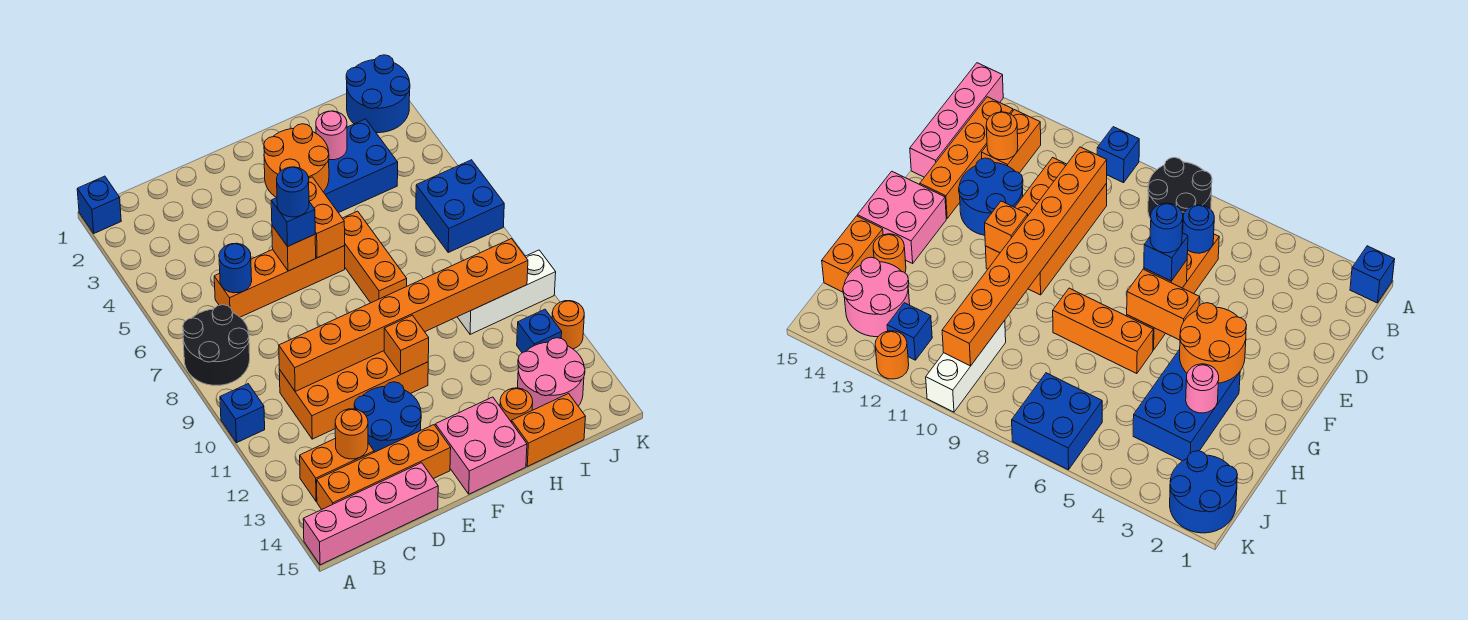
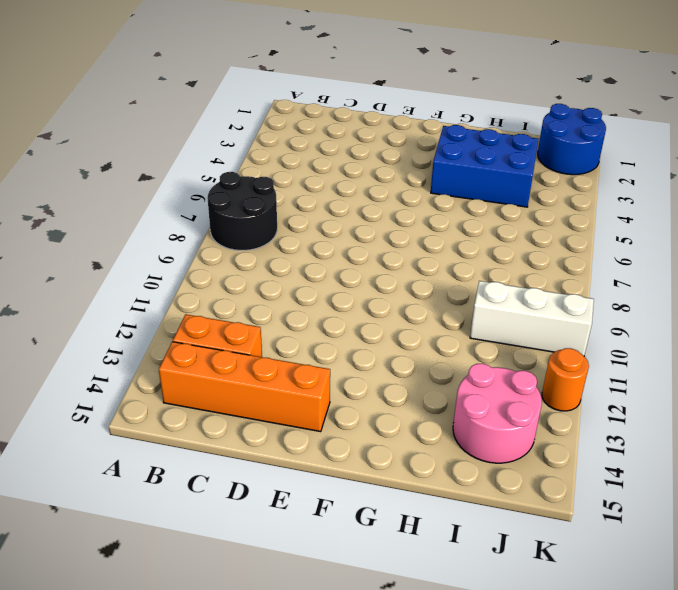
none -> blue brick A1 level 1
none -> blue brick A10 level 1
none -> pink brick A15:D15 level 1
none -> orange brick C6:F6 level 1

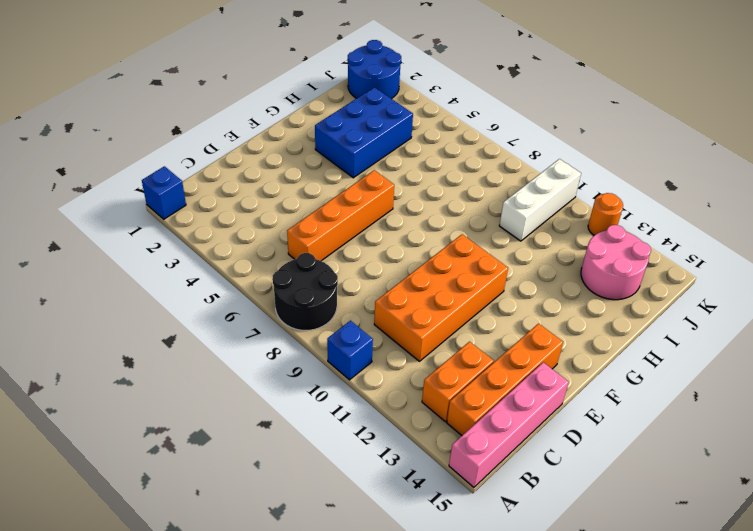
none -> blue round brick D12:E13 level 1
none -> pink brick F14:G15 level 1
none -> orange brick G6:G8 level 1
none -> orange round brick H14 level 1

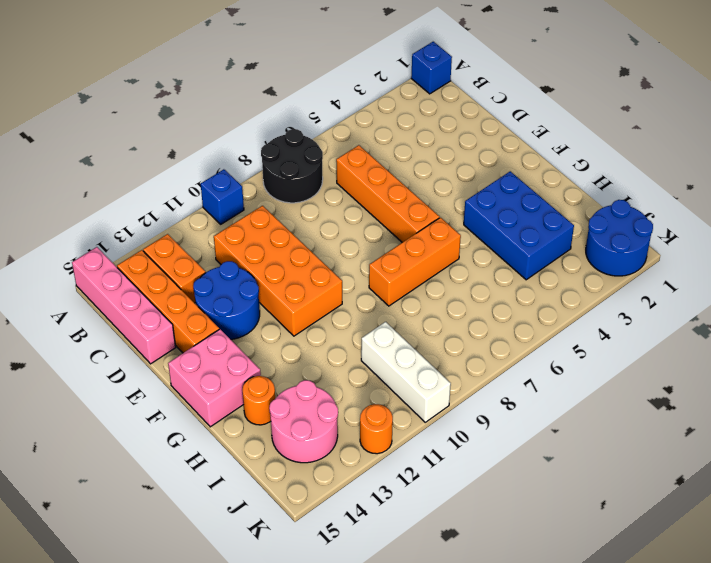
none -> orange brick H15:I15 level 1
none -> blue brick J6:K7 level 1
none -> blue brick J12 level 1
none -> blue round brick C6 level 2

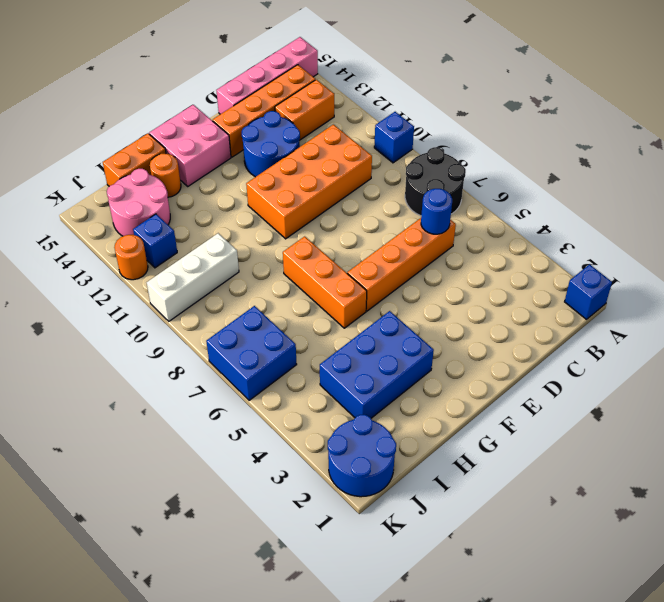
none -> orange brick C10:J10 level 2
none -> orange round brick C13 level 2
none -> orange brick E6 level 2
none -> orange round brick F3:G4 level 2

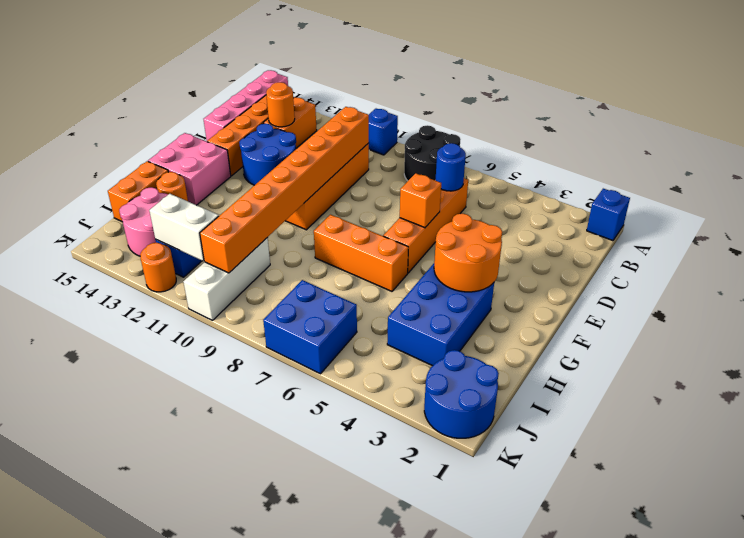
white brick J11:J12 level 2 -> none
none -> orange brick F5:F6 level 2
none -> orange brick F11 level 2
none -> pink round brick H3 level 2
none -> blue brick E6 level 3

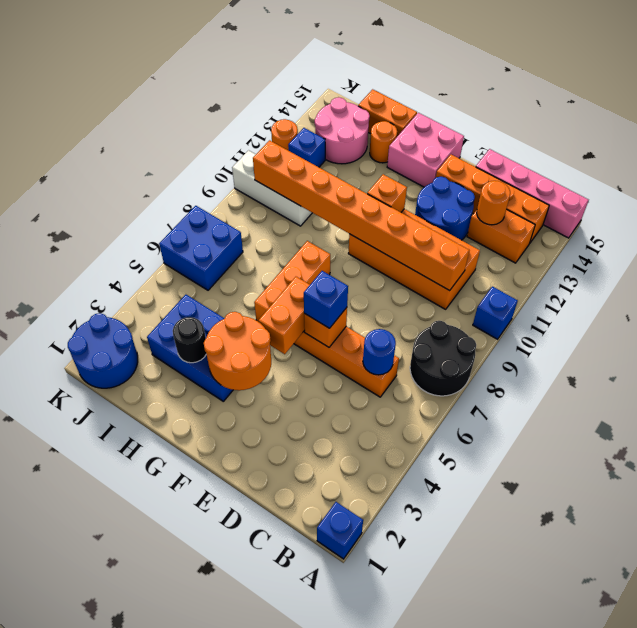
black round brick H3 level 2 -> pink round brick H3 level 2
none -> blue round brick E6 level 4

